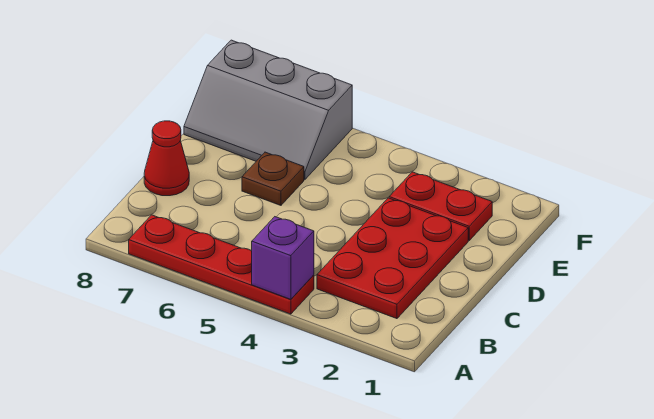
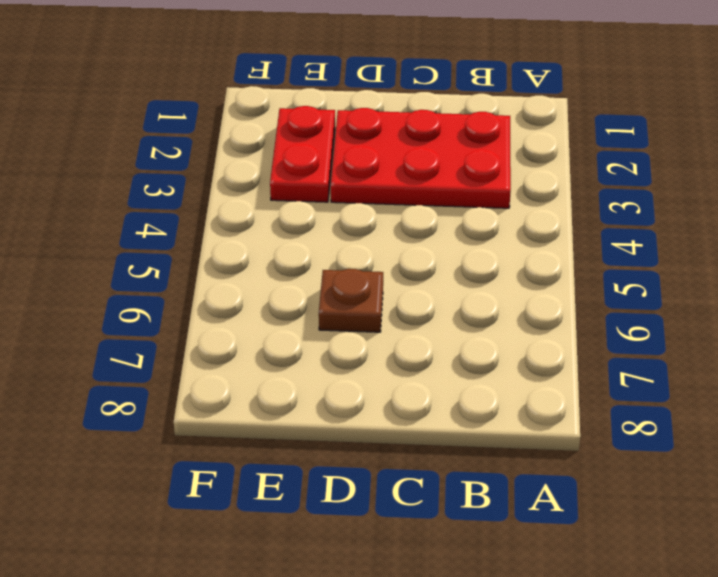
none -> red plate A4:A7 level 1
none -> red cone C8 level 1

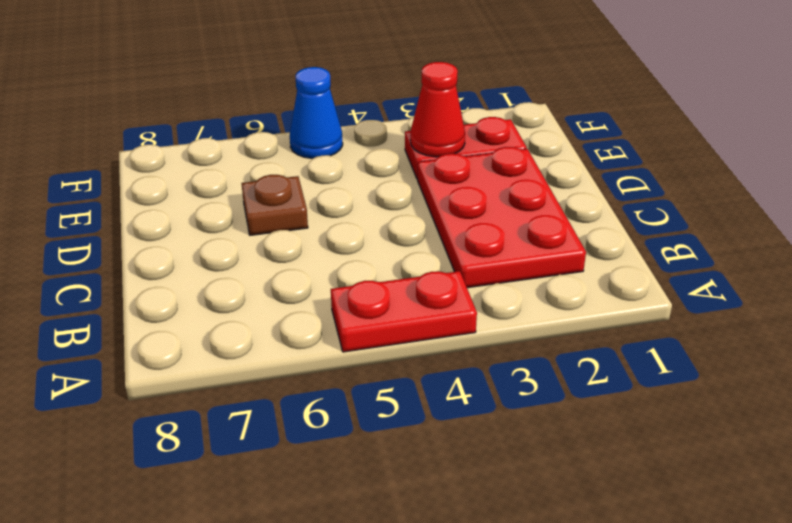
red plate A4:A5 level 1 -> red plate A4:A7 level 1
red cone E3 level 2 -> red cone C8 level 1
blue cone F5 level 1 -> none
none -> grey slope E6:F8 level 1 top F
none -> purple brick A4 level 2

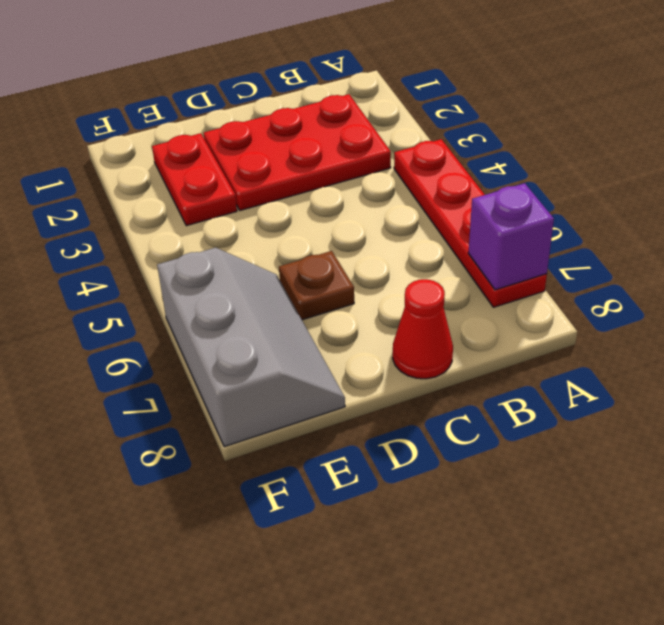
purple brick A7 level 2 -> purple brick A4 level 2

